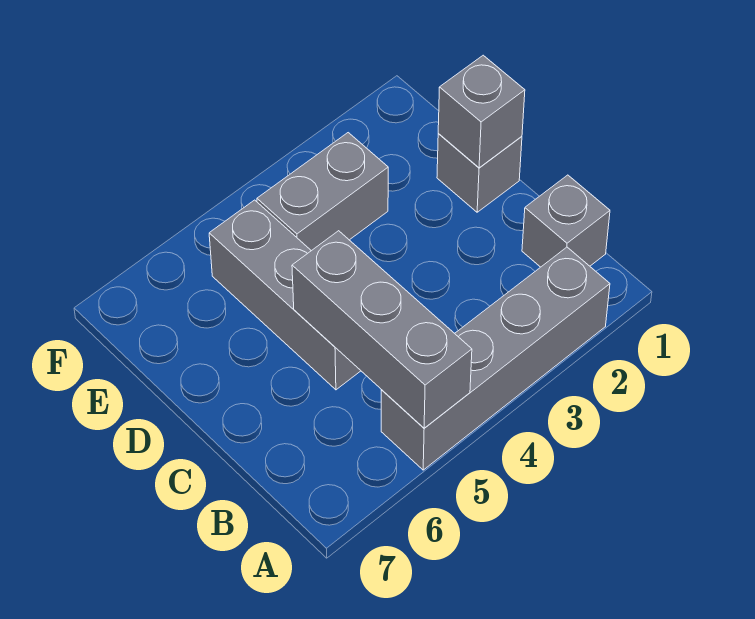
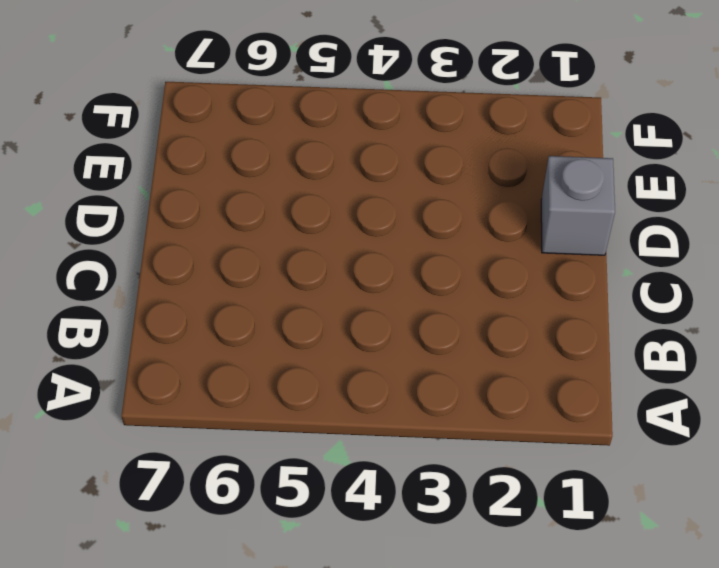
none -> grey brick A2:A5 level 1
none -> grey brick B1 level 1

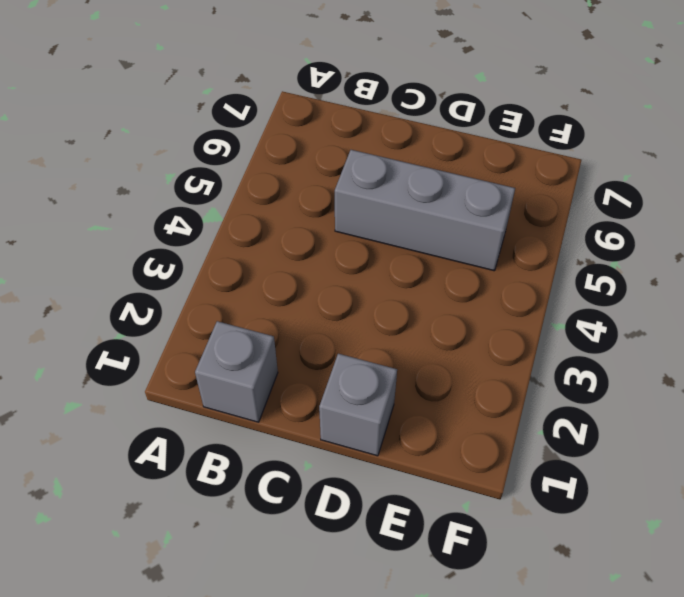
none -> grey brick A2:A5 level 1
none -> grey brick E3:E4 level 1

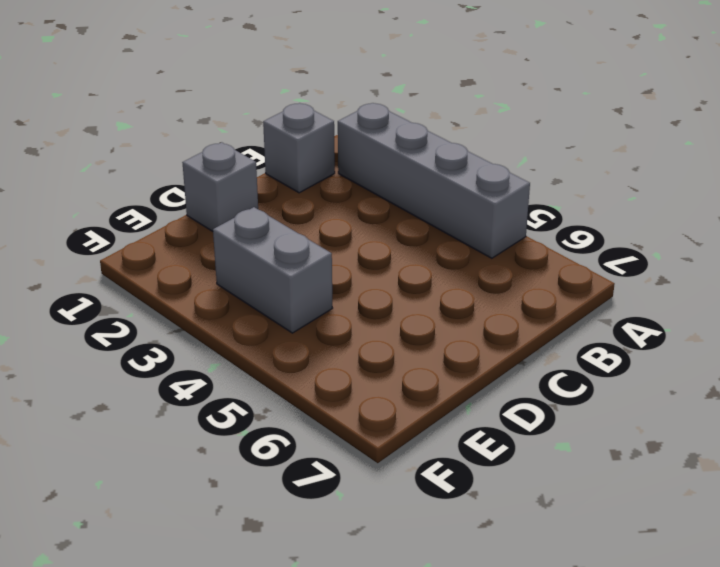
none -> grey brick C5:E5 level 1
none -> grey brick A5:C5 level 2

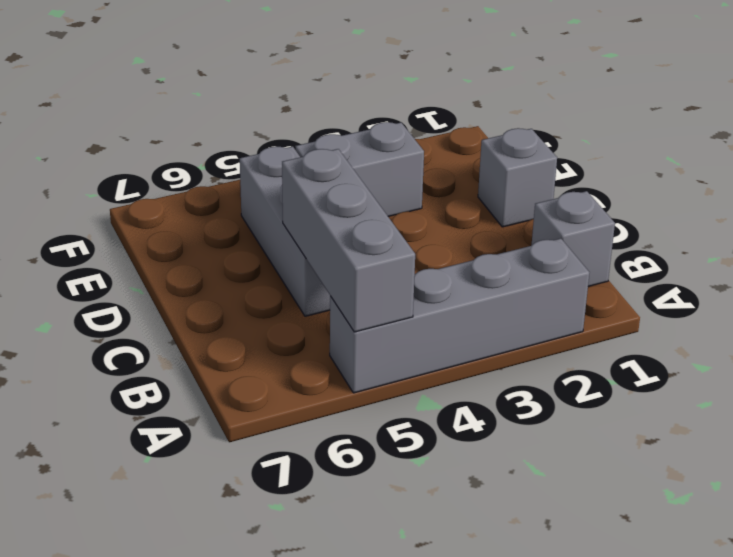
none -> grey brick D1 level 2

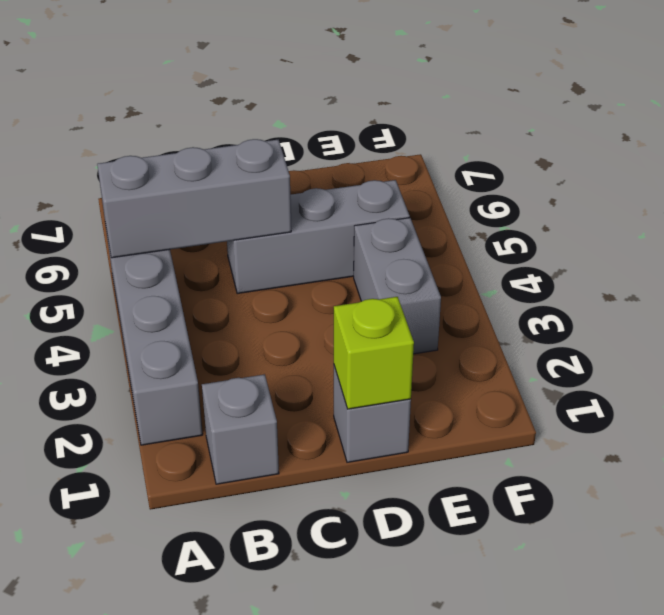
lime brick D1 level 2 -> grey brick D1 level 2

